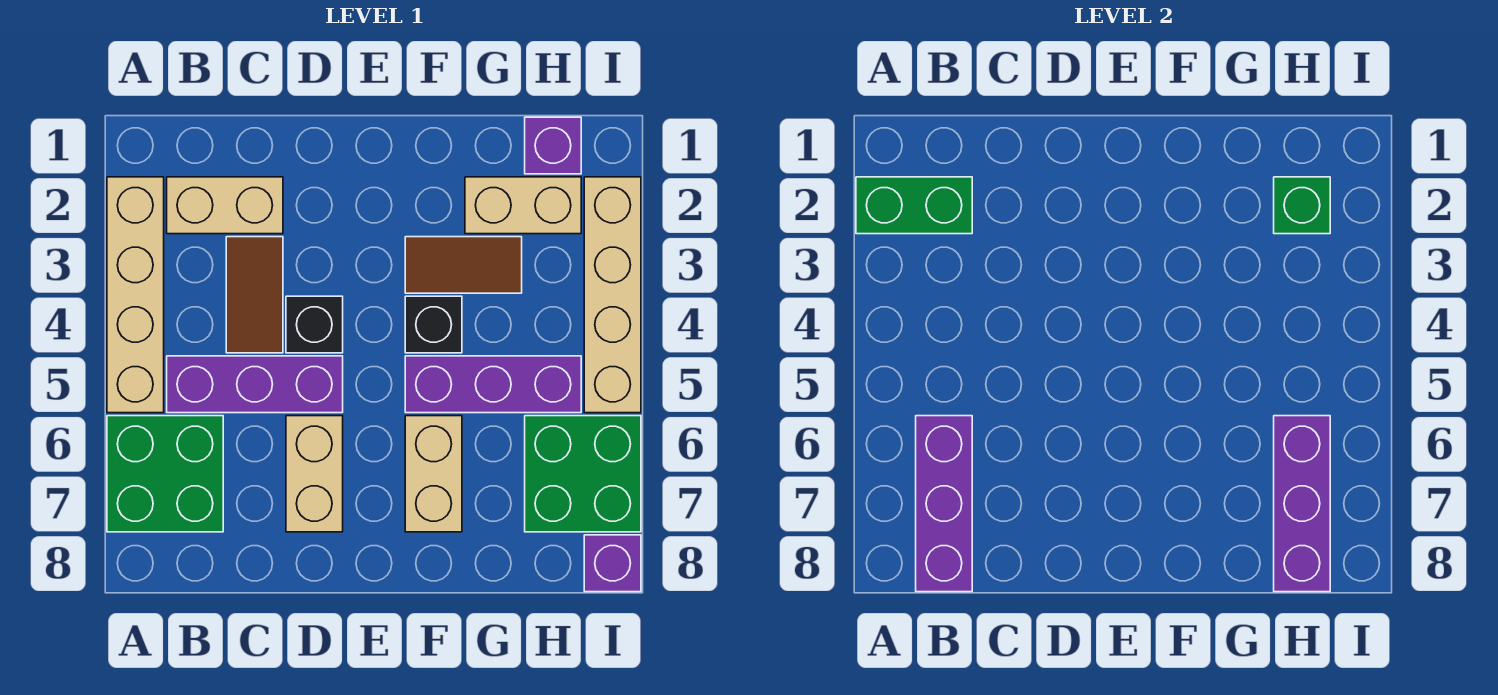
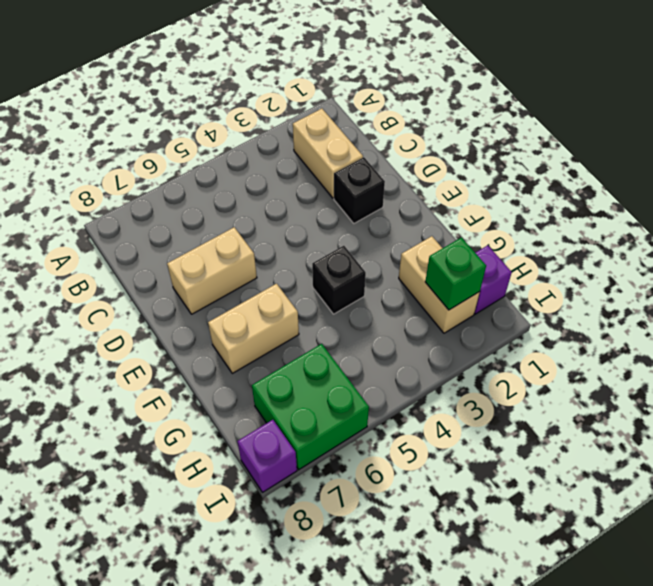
black brick D2 level 1 -> black brick D4 level 1
none -> tan brick A2:A5 level 1
none -> green brick A6:B7 level 1
none -> purple brick B5:D5 level 1

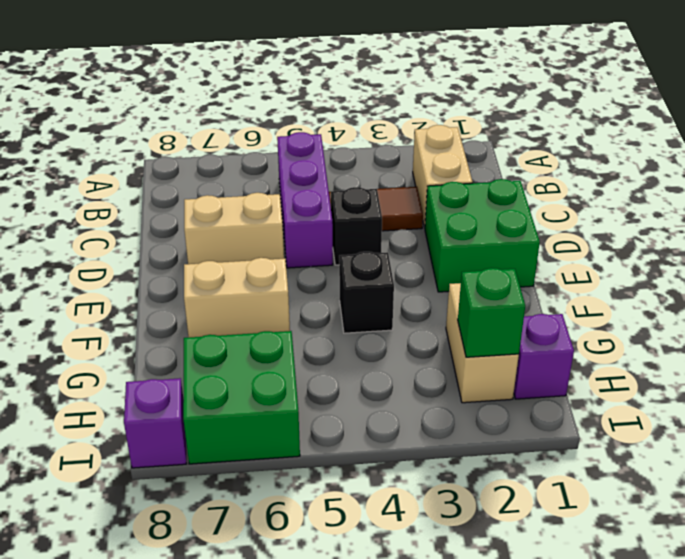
green brick D1:E2 level 1 -> green brick A6:B7 level 1
none -> tan brick A2:A5 level 1
none -> brown tile F3:G3 level 1
none -> purple brick F5:H5 level 1

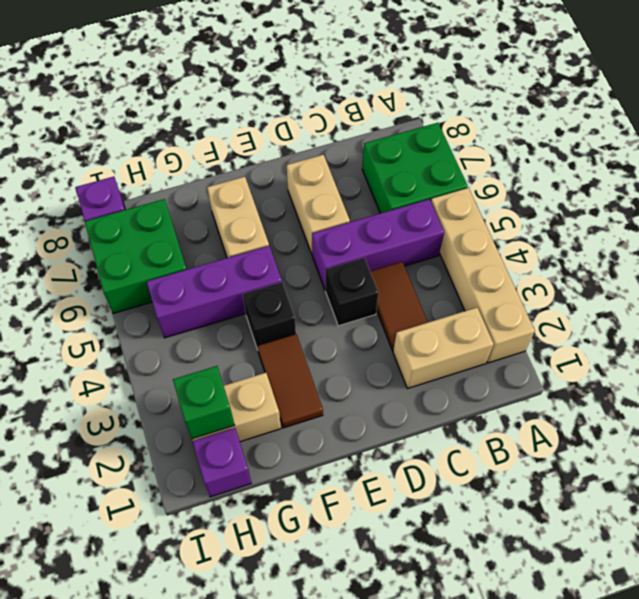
brown tile F2:F3 level 1 -> brown tile F3:G3 level 1
none -> tan brick I2:I5 level 1
none -> green brick A2:B2 level 2
none -> purple brick B6:B8 level 2

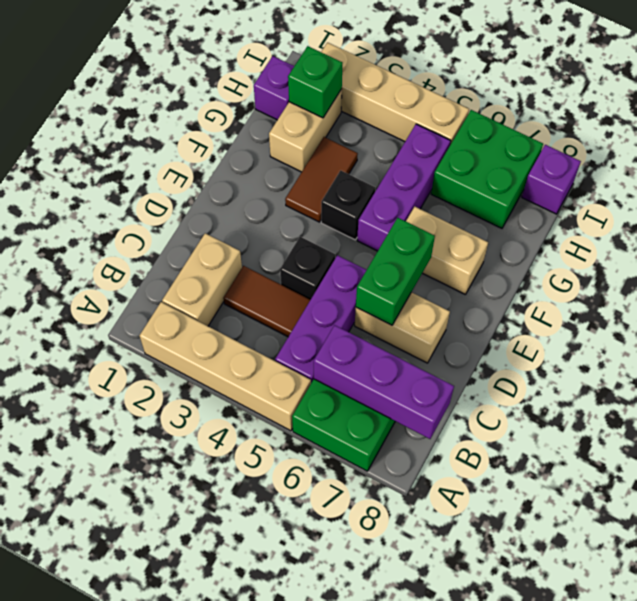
green brick D6:E6 level 2 -> green brick A2:B2 level 2
none -> purple brick H6:H8 level 2

